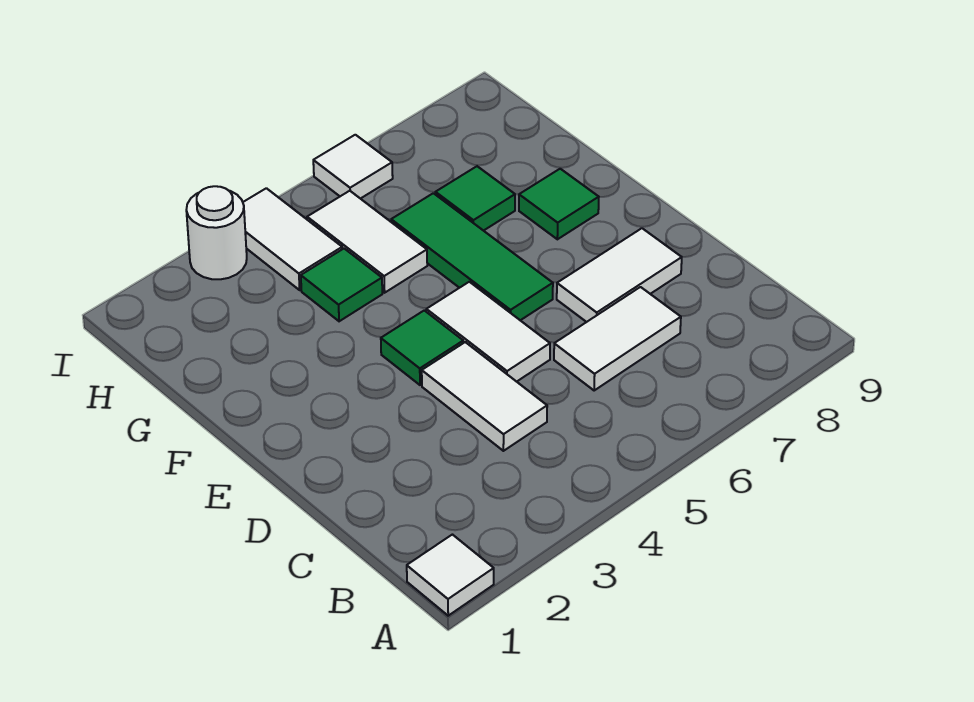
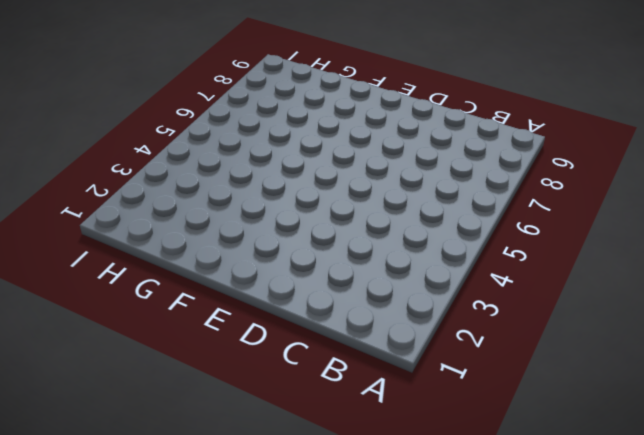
none -> white tile A1 level 1
none -> white tile C4:D4 level 1
none -> white tile C6:C7 level 1

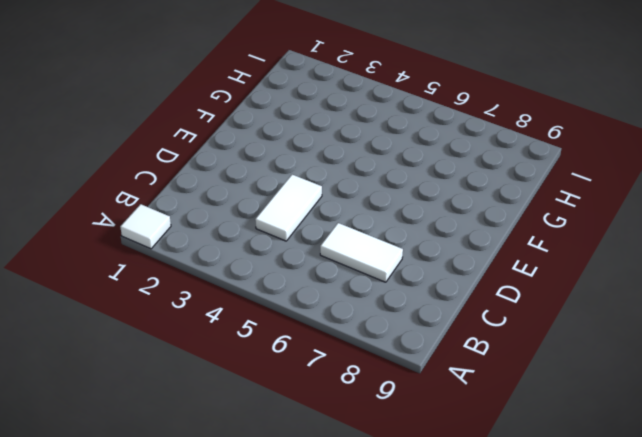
none -> white tile D5:E5 level 1
none -> white tile D7:D8 level 1
none -> green tile E4 level 1

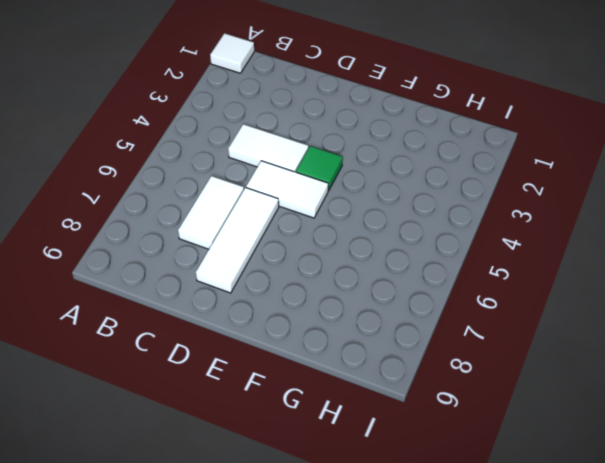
white tile D6:D8 level 1 -> white tile D7:D8 level 1
none -> green tile E6:G6 level 1
none -> green tile F8 level 1
none -> green tile G4 level 1

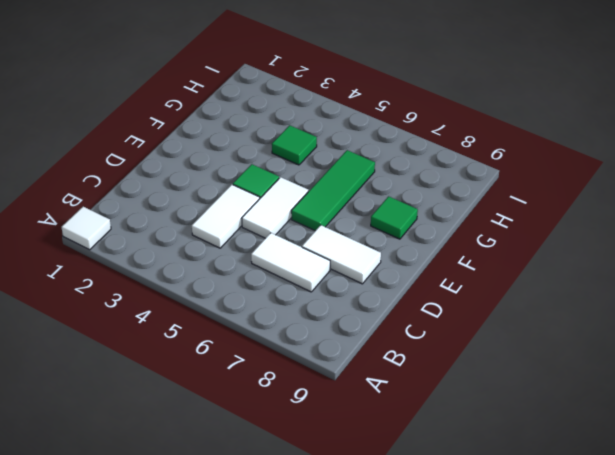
none -> white tile G5:H5 level 1
none -> green tile G7 level 1
none -> white tile H4:I4 level 1

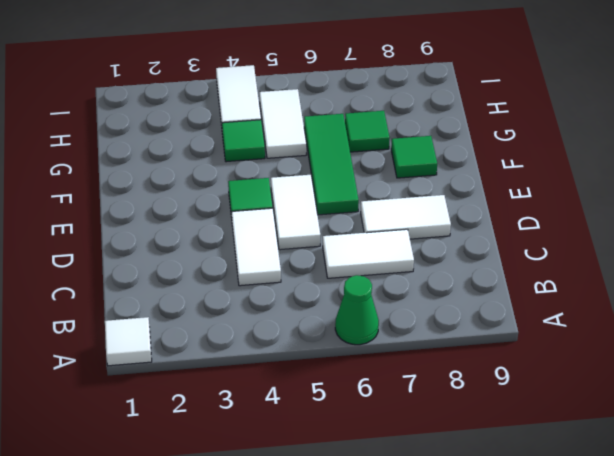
green cone A6 level 1 -> none
none -> white round brick I3 level 1
none -> white tile I6 level 1

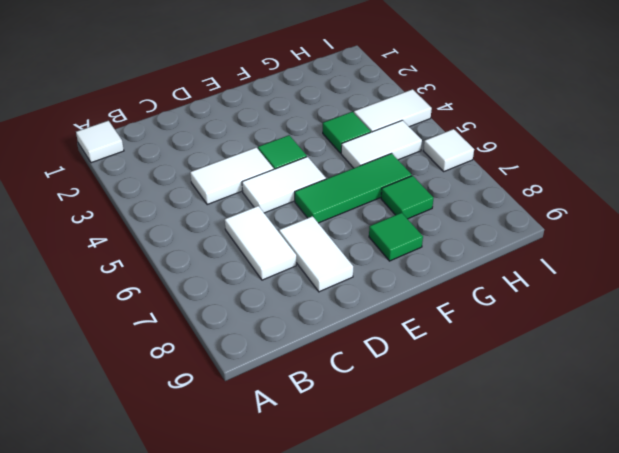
none -> white round brick I3 level 1

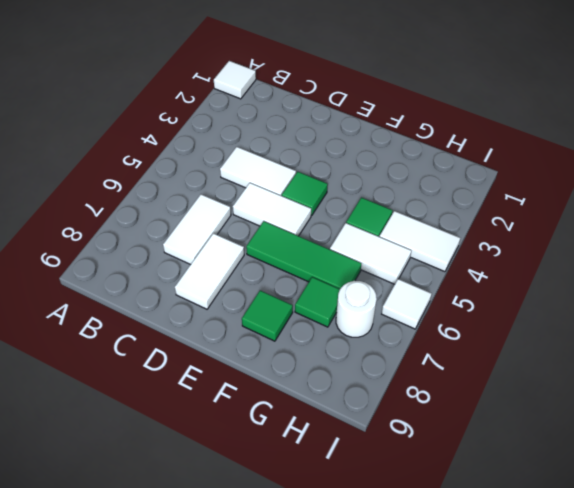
white round brick H7 level 1 -> white round brick I3 level 1

